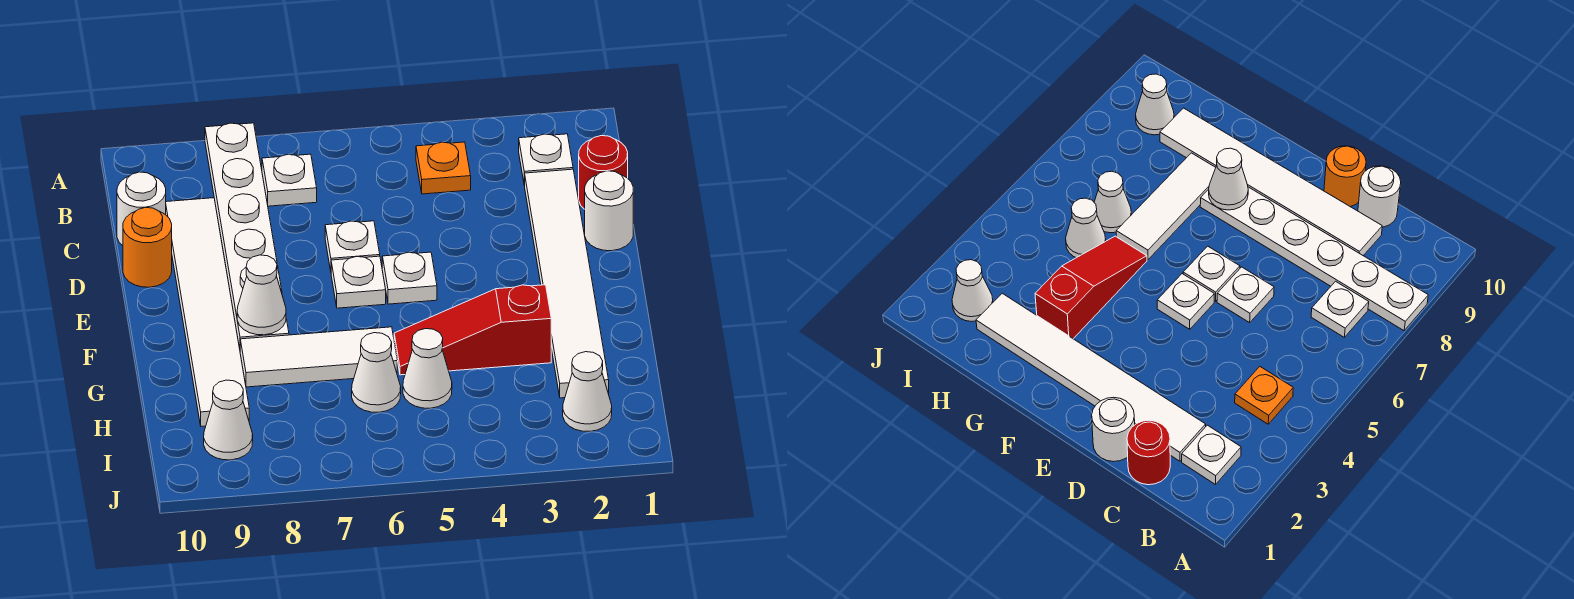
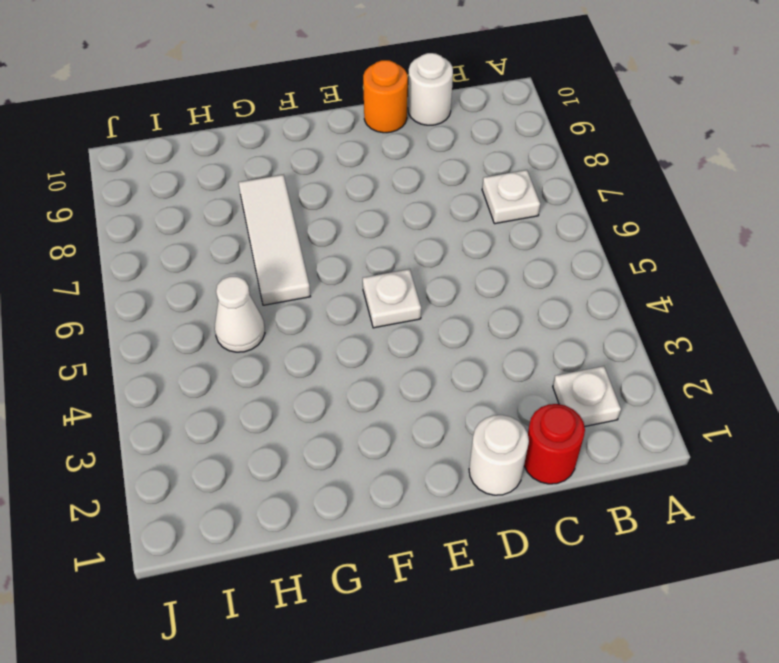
none -> white plate A8:F8 level 1
none -> orange plate B4 level 1
none -> white tile C2:H2 level 1

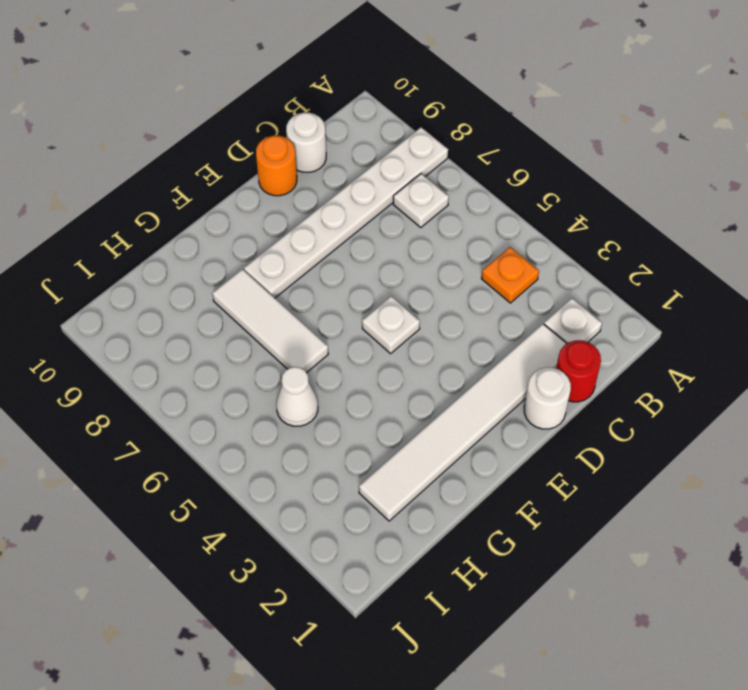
none -> white tile C9:H9 level 1
none -> white plate D6 level 1
none -> white plate E6 level 1

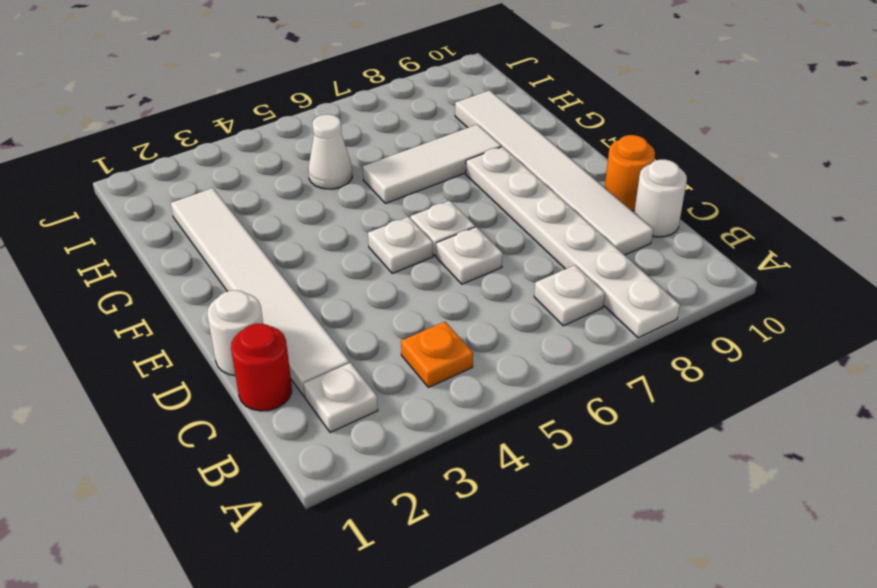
none -> red slope G3:G5 level 1 top 3
none -> white cone H6 level 1
none -> white cone I2 level 1

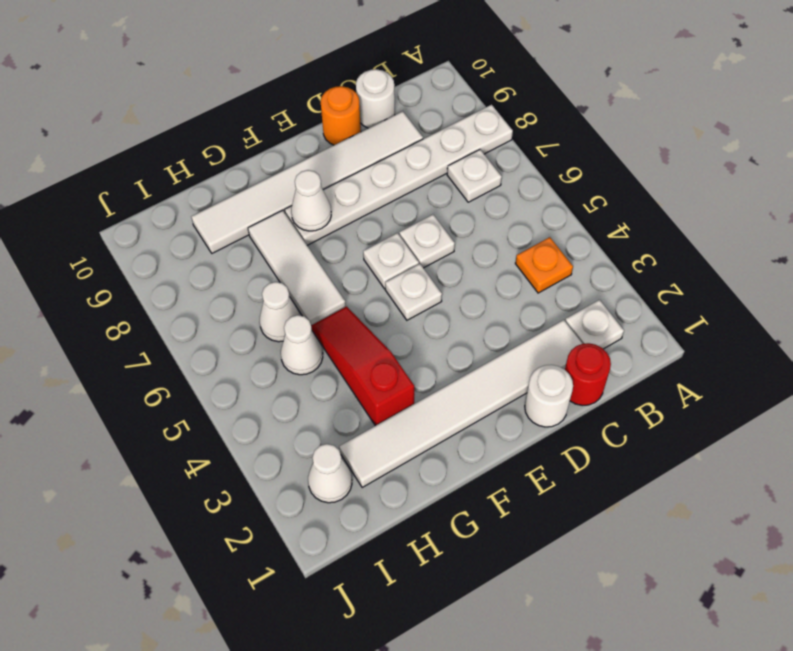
none -> white cone I9 level 1

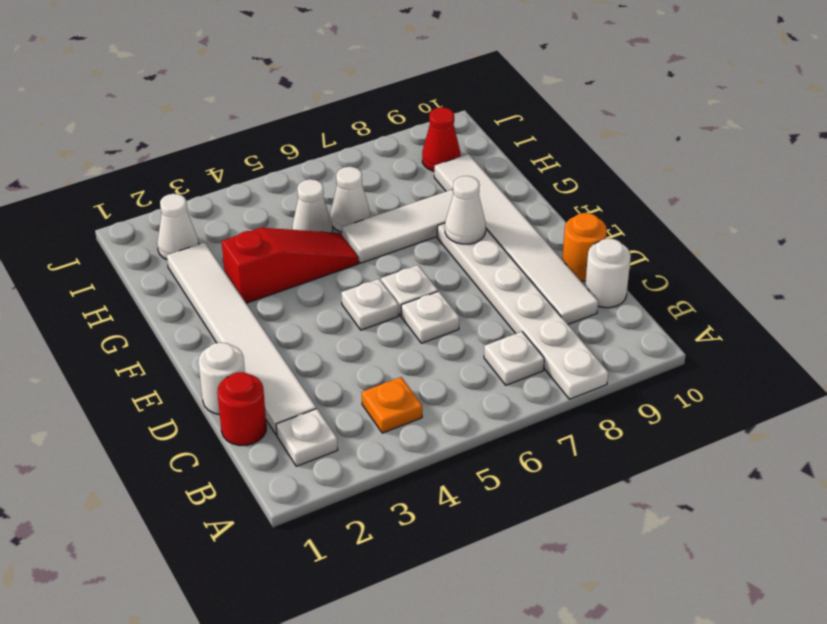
red cone I9 level 1 -> white cone I9 level 1

